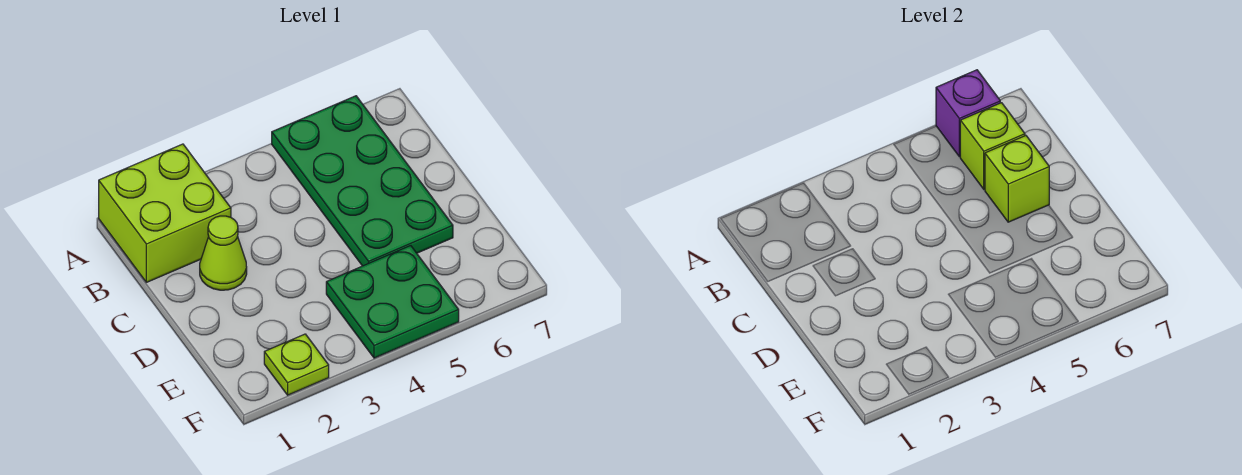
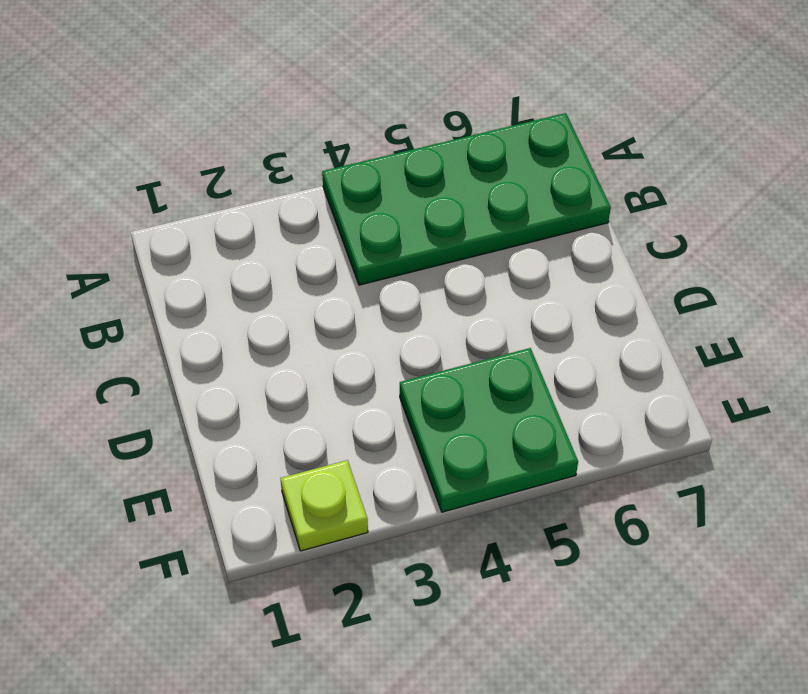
green plate A4:B7 level 1 -> green plate A5:D6 level 1
none -> lime brick A1:B2 level 1
none -> lime cone C2 level 1

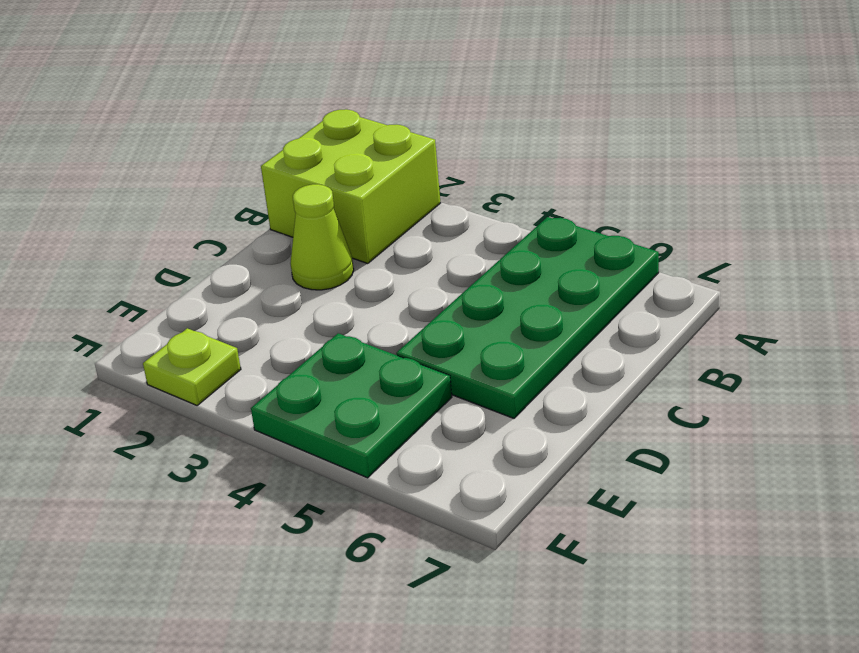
none -> purple brick A6 level 2
none -> lime brick B6 level 2

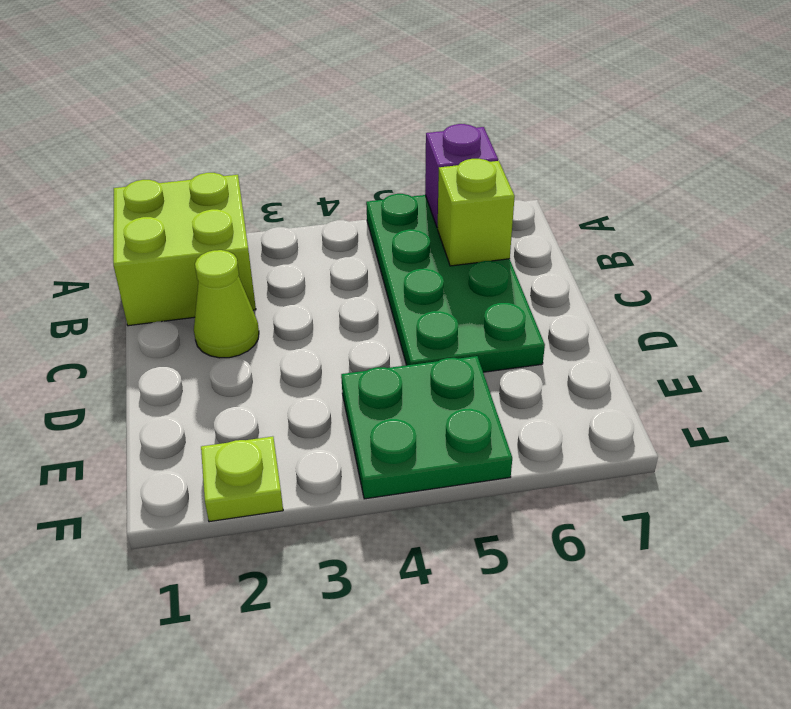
none -> lime brick C6 level 2

